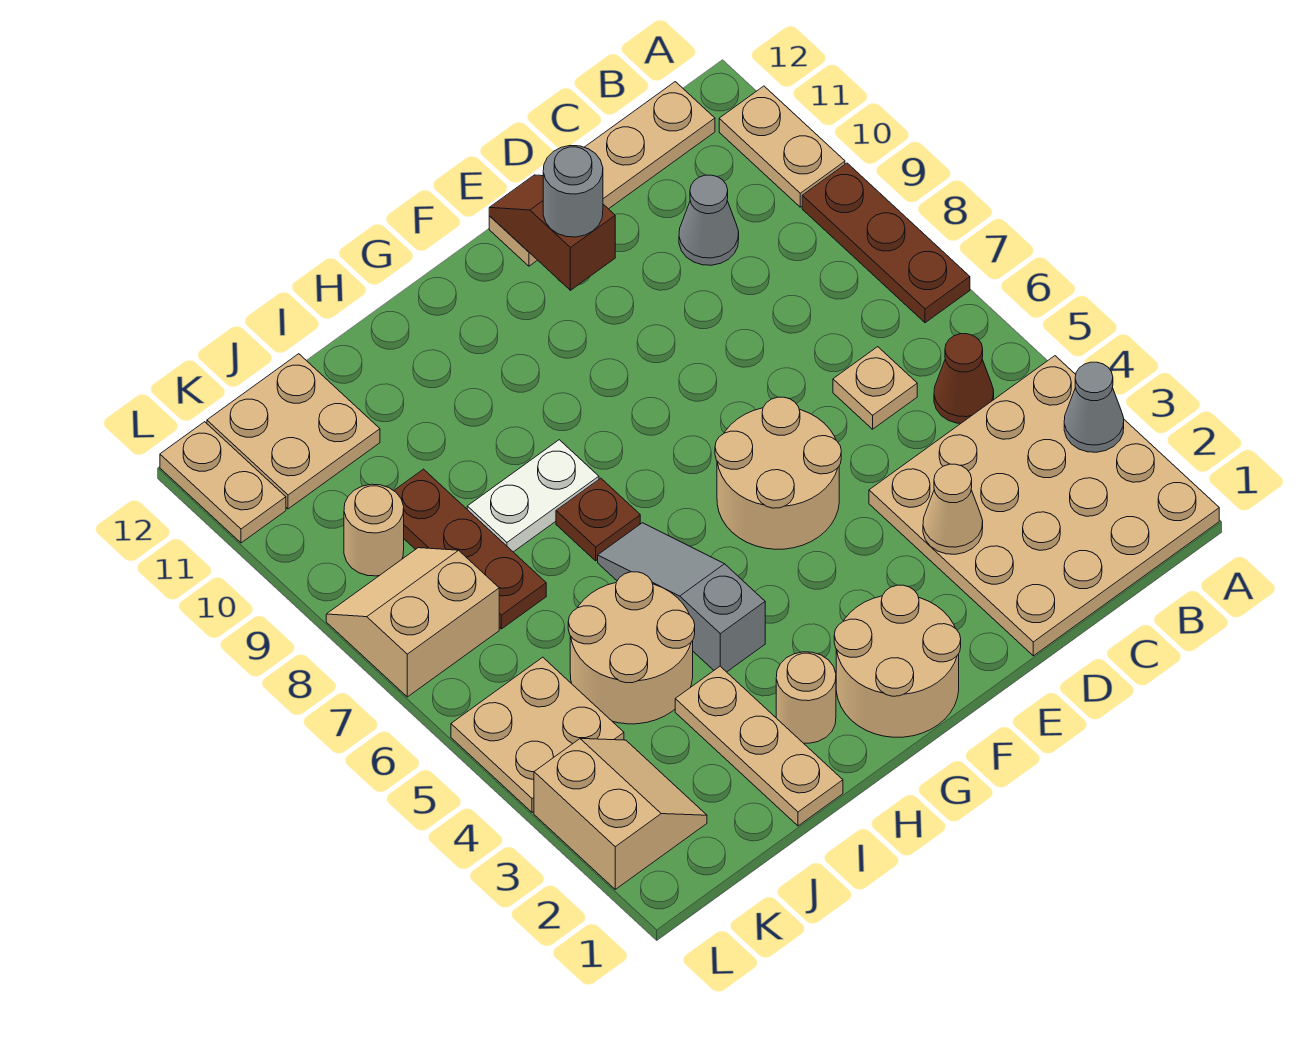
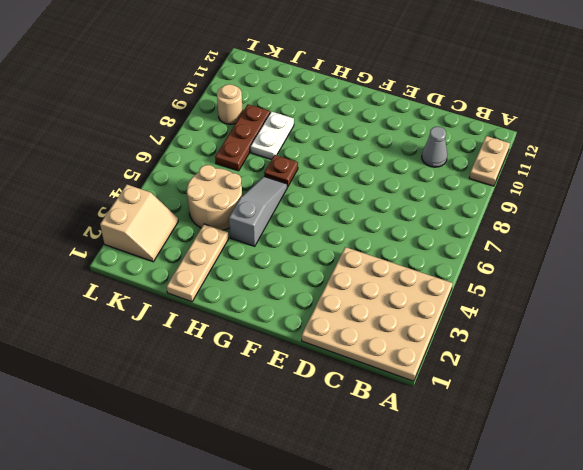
white plate I8:I9 level 1 -> white plate H8:I8 level 1
none -> brown plate A7:A9 level 1
none -> brown cone B5 level 1
none -> tan plate B12:E12 level 1

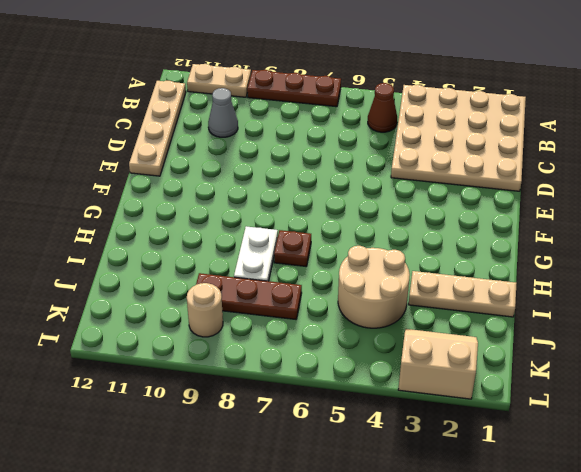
none -> tan plate C6 level 1
none -> tan round brick E5:F6 level 1
none -> tan round brick F1:G2 level 1

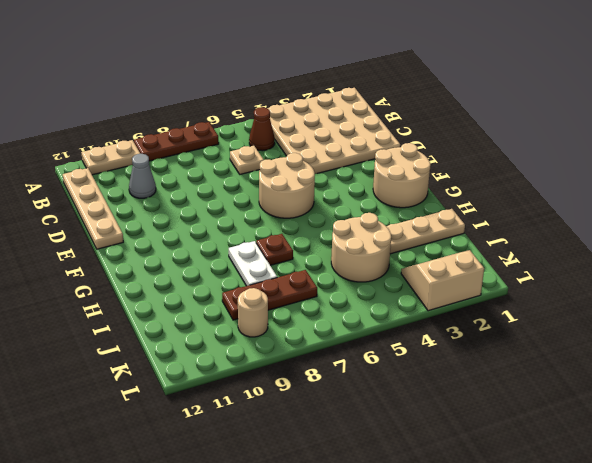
none -> tan round brick H2 level 1
none -> grey slope H4:H6 level 1 top 4
none -> tan plate J11:K12 level 1

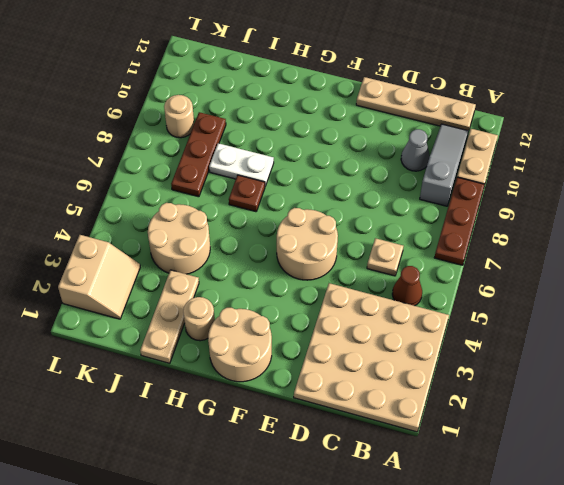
grey slope B9:B11 level 1 top 9 -> grey slope H4:H6 level 1 top 4
none -> tan plate J11:K12 level 1
none -> tan plate K4:L5 level 1
none -> tan slope K7:L8 level 1 top 7

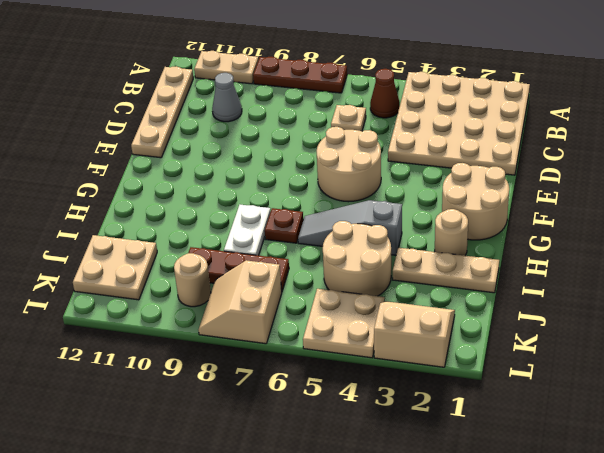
none -> tan plate L11:L12 level 1
none -> grey cone A3 level 2
none -> tan cone D3 level 2

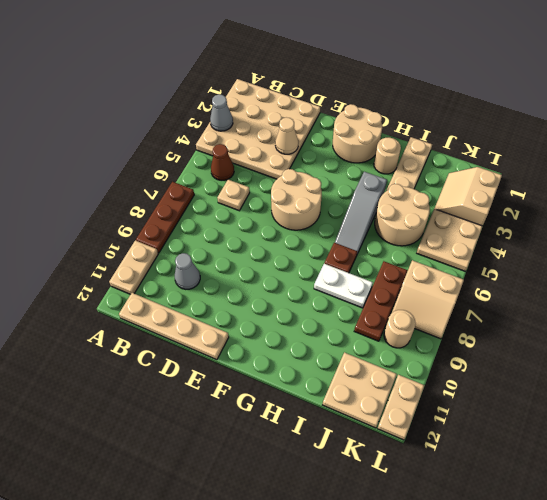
none -> brown slope E11:E12 level 2 top 11
none -> grey round brick E11 level 3

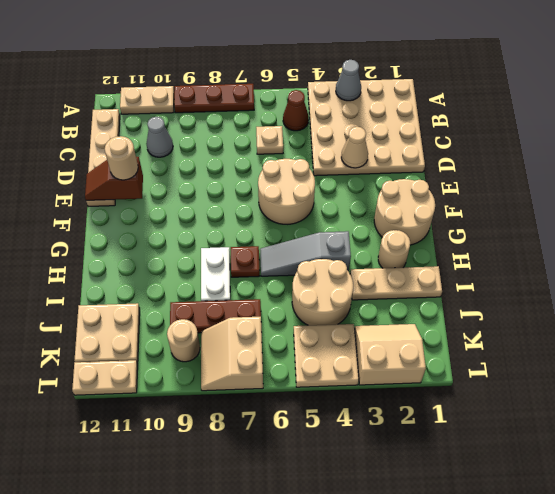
tan round brick E11 level 3 -> grey round brick E11 level 3

